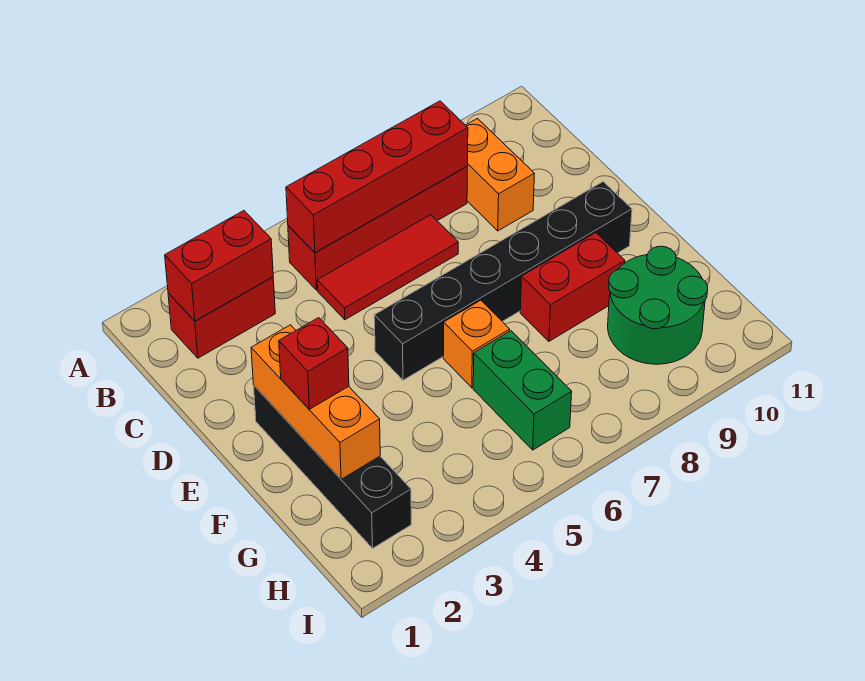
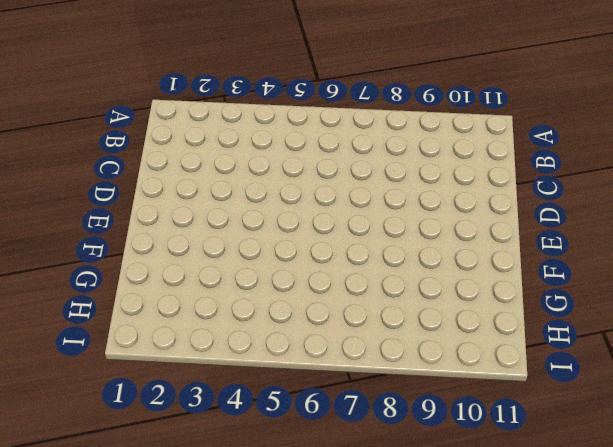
none -> red brick B2:B3 level 1
none -> red brick B5:B8 level 1
none -> orange brick B9:C9 level 1

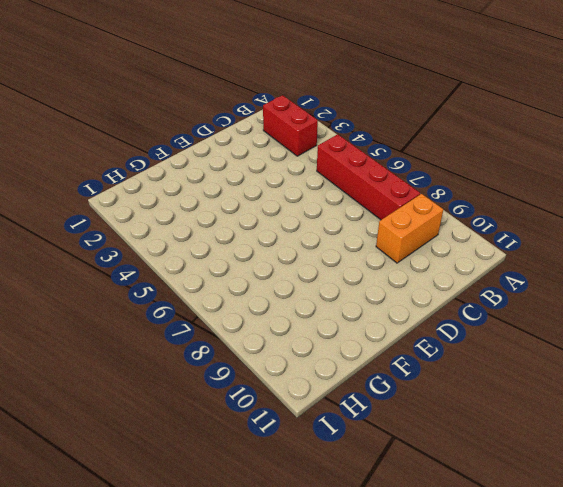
none -> red tile C5:C7 level 1
none -> black brick E2:H2 level 1
none -> black brick E5:E10 level 1

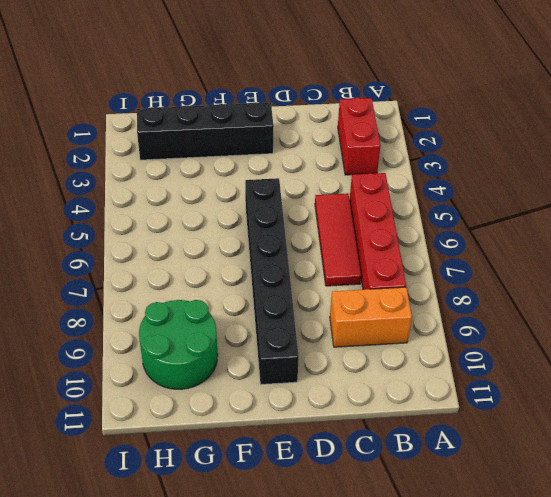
none -> orange brick F6 level 1
none -> red brick F8:F9 level 1
none -> green brick G6:H6 level 1

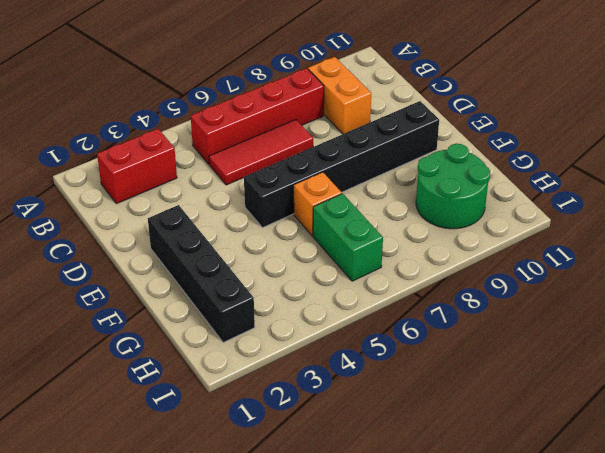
none -> red brick F8:F9 level 1
none -> red brick B2:B3 level 2
none -> red brick B5:B8 level 2

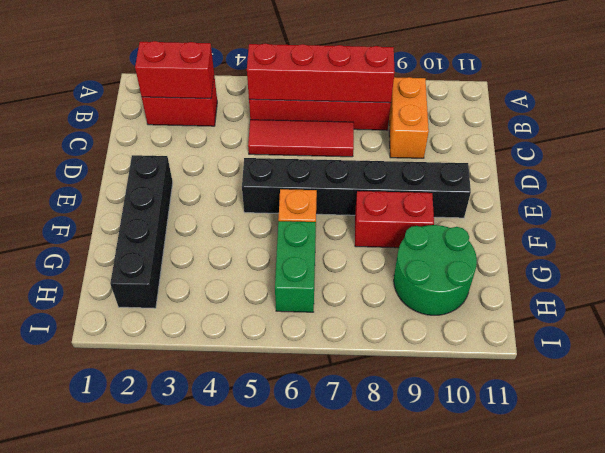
none -> orange brick E2:G2 level 2
none -> red brick F2 level 3

